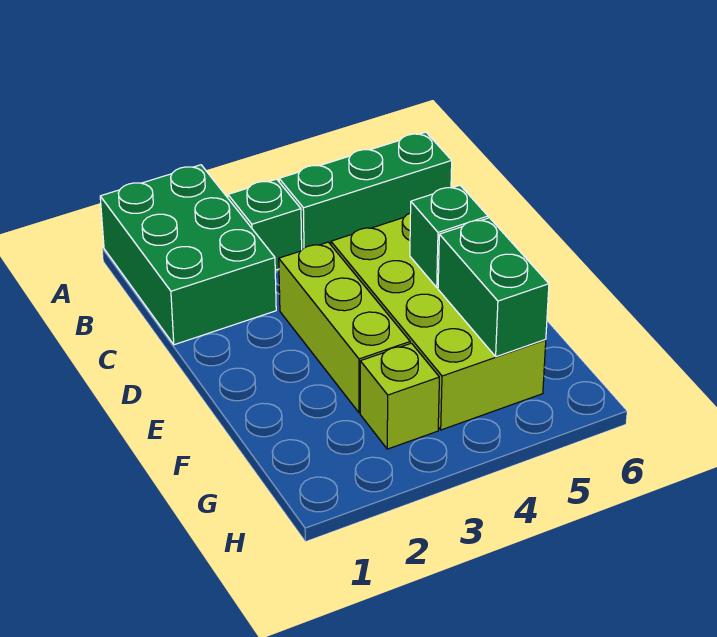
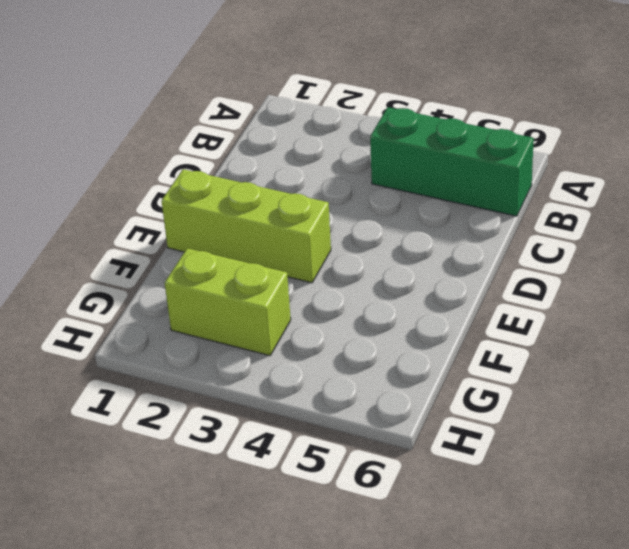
lime brick E1:E3 level 1 -> lime brick D3:F3 level 1
lime brick G2:G3 level 1 -> lime brick G3 level 1
none -> green brick A1:C2 level 1
none -> green brick B3 level 1

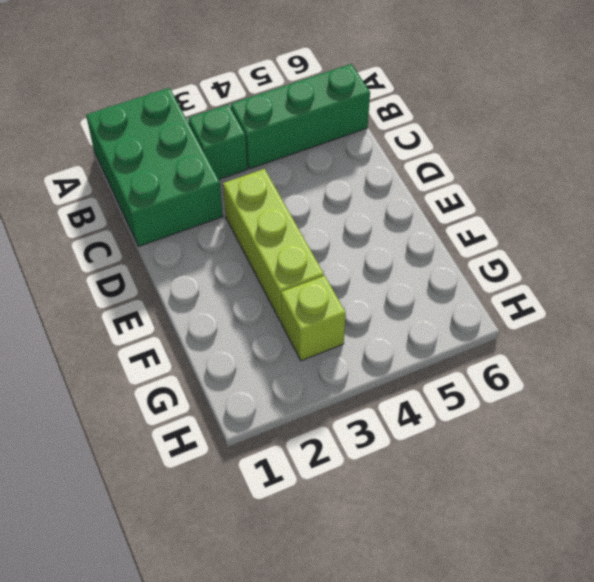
none -> lime brick D4:G5 level 1
none -> green brick E5 level 2

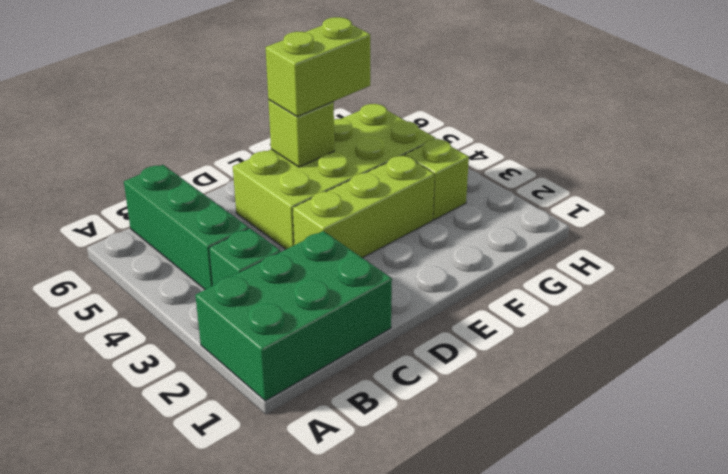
lime brick E5 level 2 -> green brick E5 level 2
lime brick E5:F5 level 3 -> none
none -> green brick F5:G5 level 2

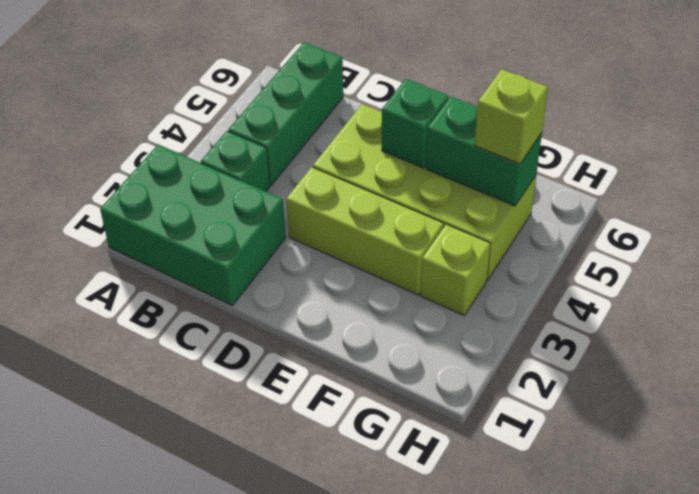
lime brick G5 level 3 -> none

